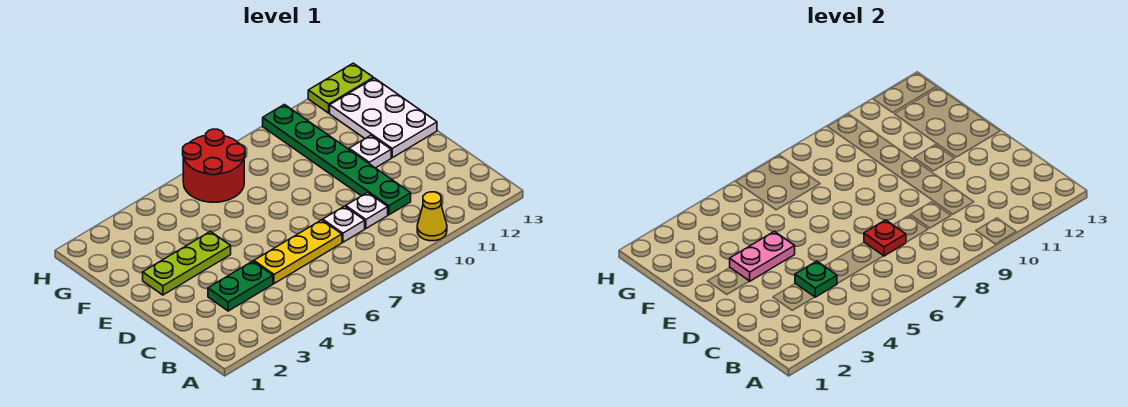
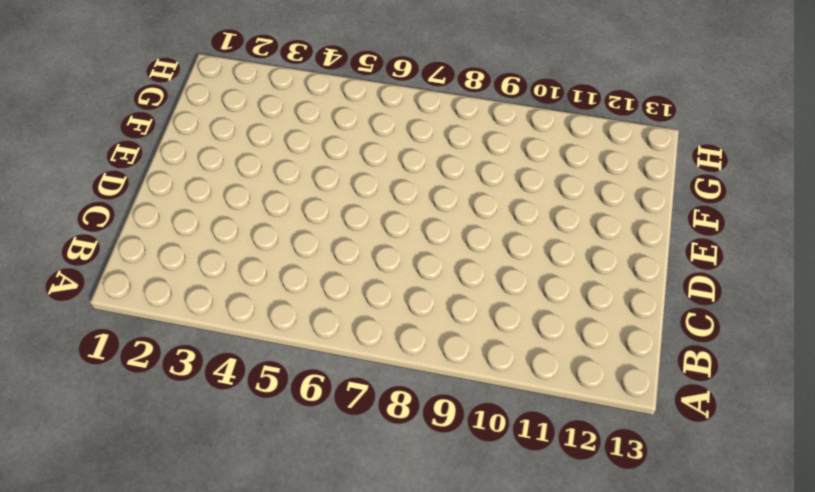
none -> yellow cone A10 level 1
none -> green plate C3:C4 level 1
none -> yellow plate C5:C7 level 1

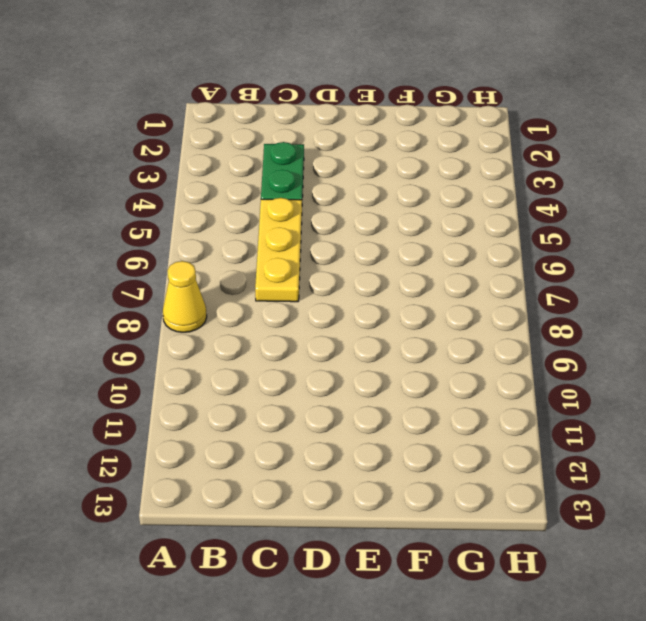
yellow cone A8 level 1 -> yellow cone A10 level 1
none -> white plate C8 level 1
none -> white plate C9 level 1
none -> green plate C10:H10 level 1

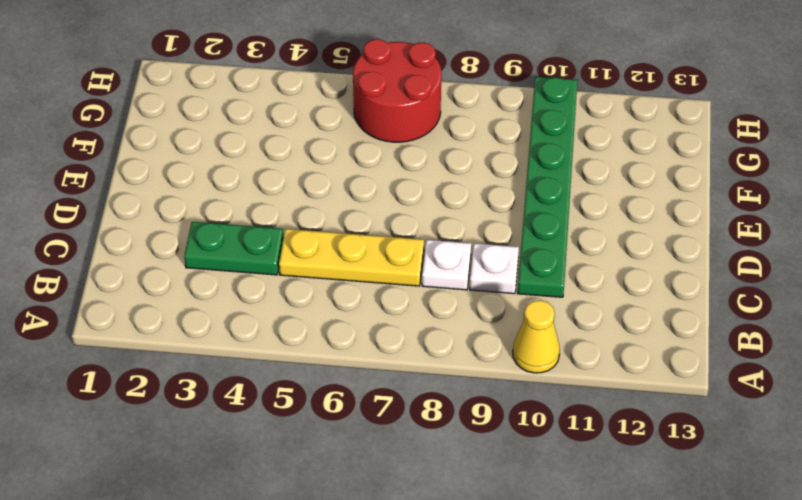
none -> lime plate E2:E4 level 1
none -> white plate E11 level 1
none -> white plate E12:G13 level 1

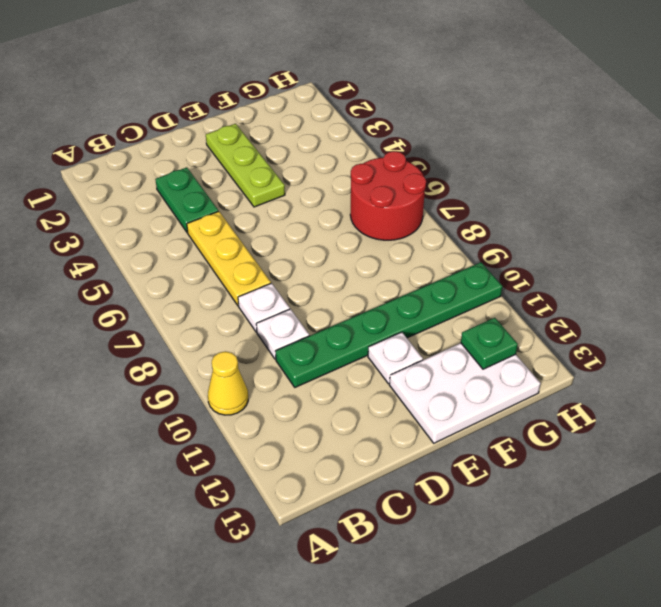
green plate G12 level 2 -> green plate C4 level 2
none -> lime plate H12:H13 level 1
none -> red plate C7 level 2
none -> pink plate E3:E4 level 2

